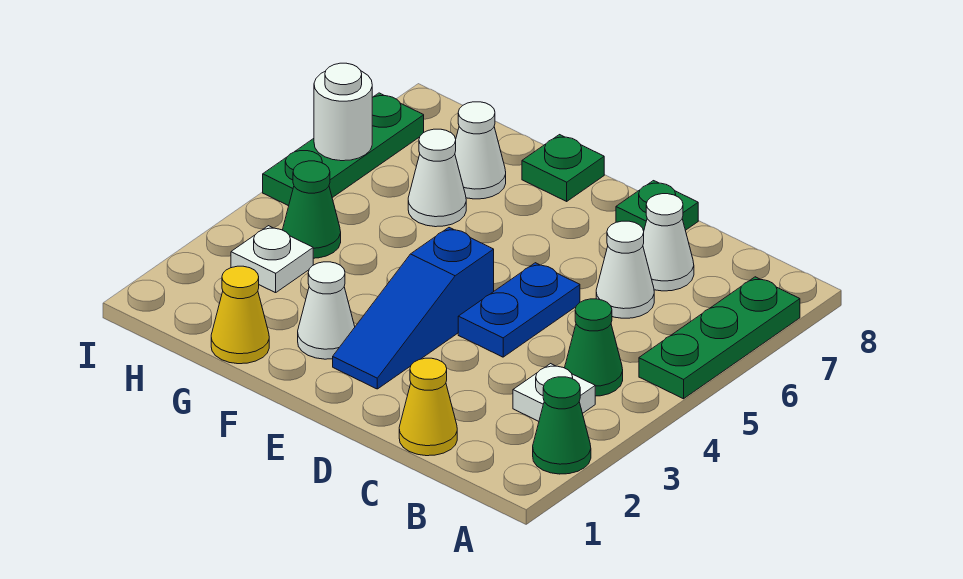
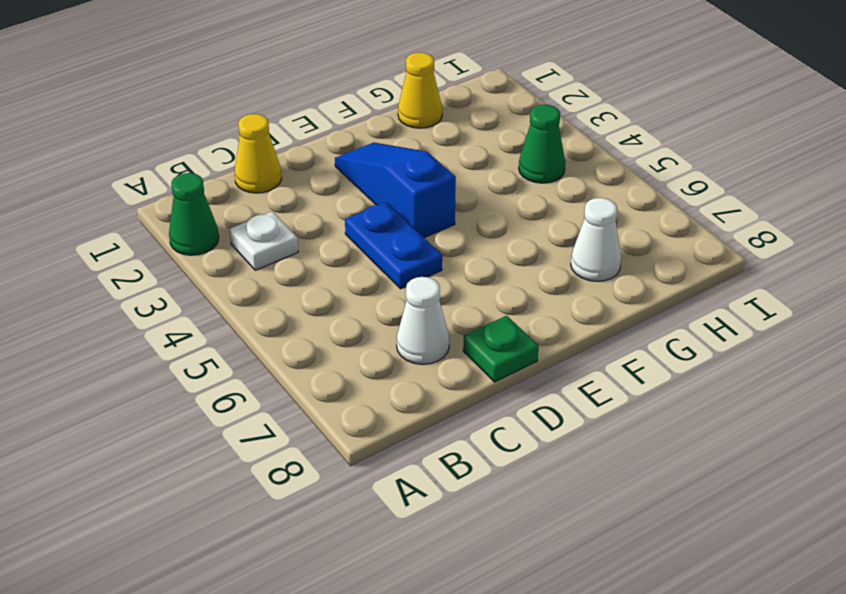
none -> green plate A5:A7 level 1
none -> green cone B4 level 1
none -> white cone C6 level 1

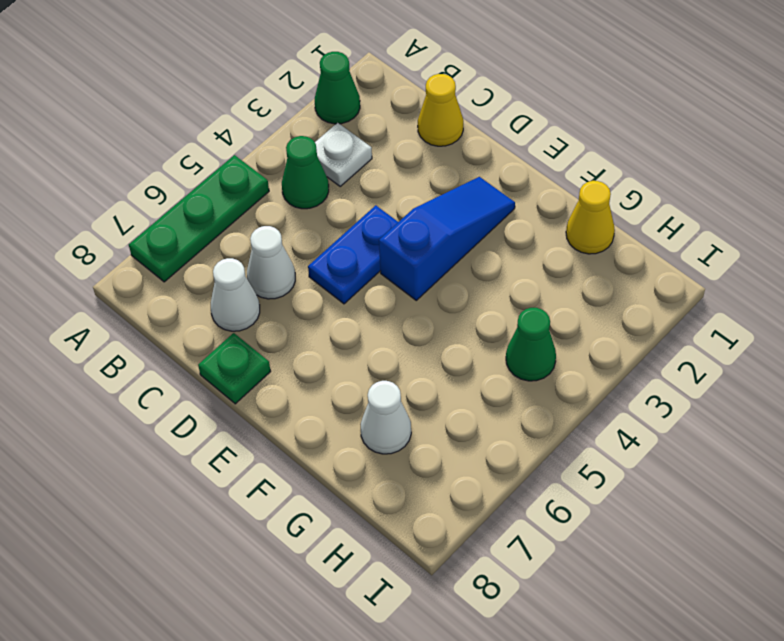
none -> white cone F2 level 1
none -> green plate F8 level 1
none -> white cone G6 level 1

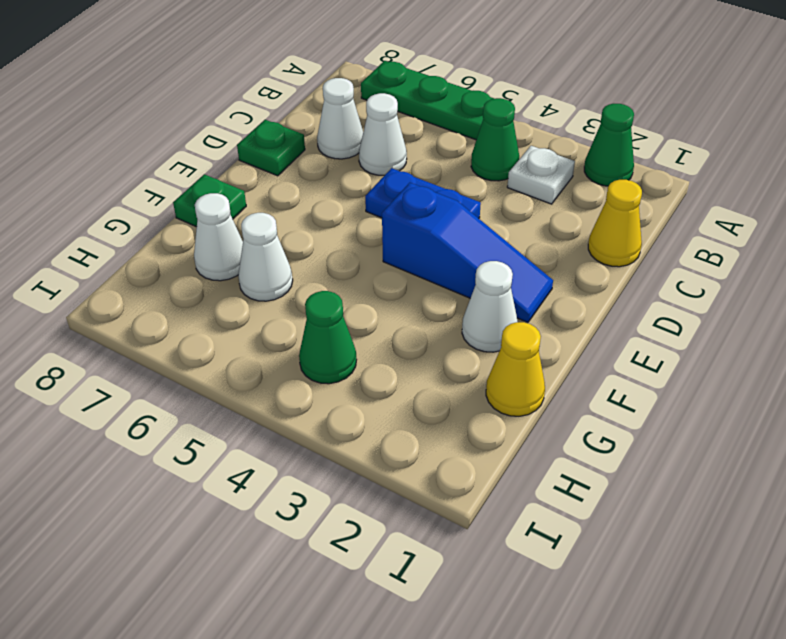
none -> white plate H3 level 1
none -> green plate I5:I7 level 1
none -> white round brick I6 level 2

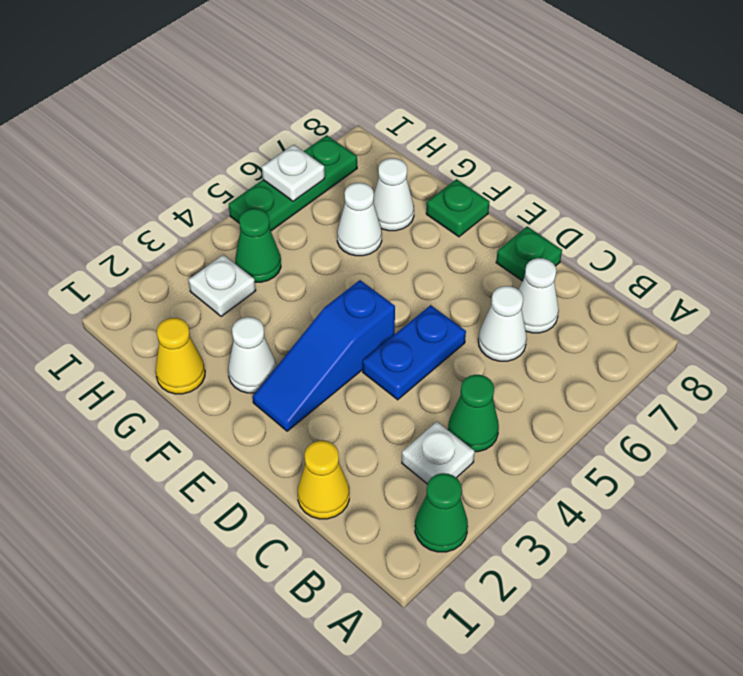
white plate I6 level 2 -> white round brick I6 level 2
none -> green plate A5:A7 level 1

